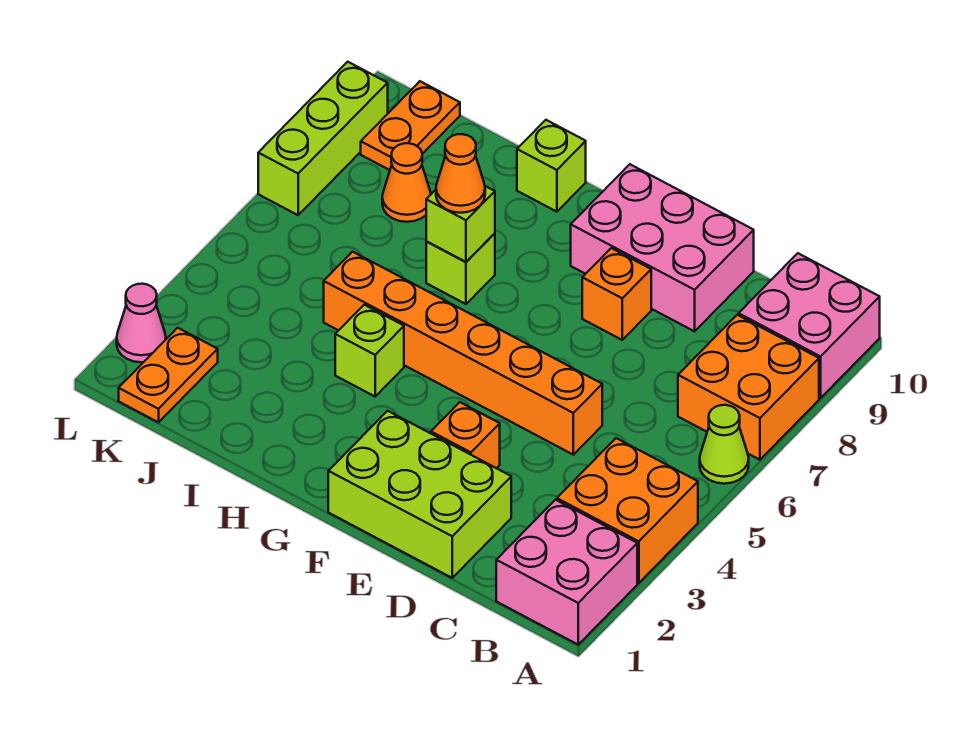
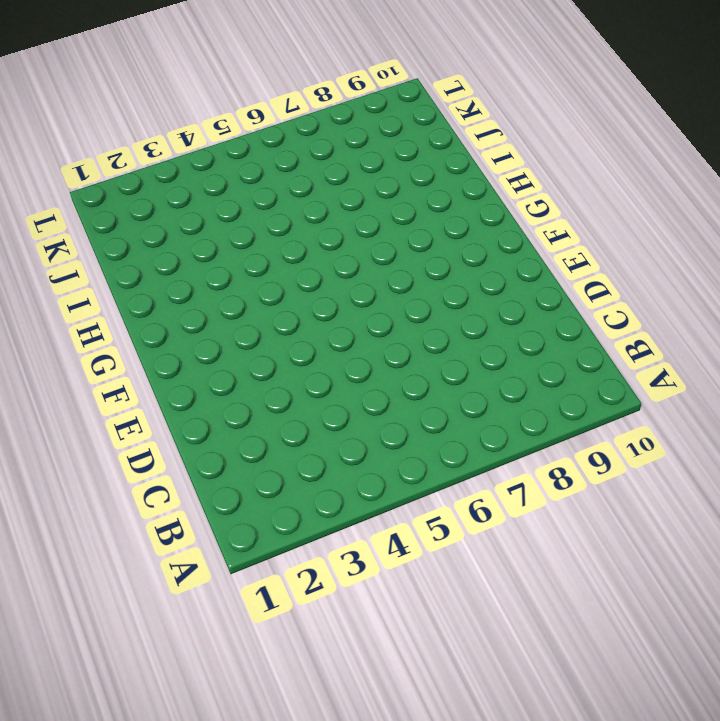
none -> pink brick A1:B2 level 1
none -> orange brick A3:B4 level 1
none -> lime cone A6 level 1

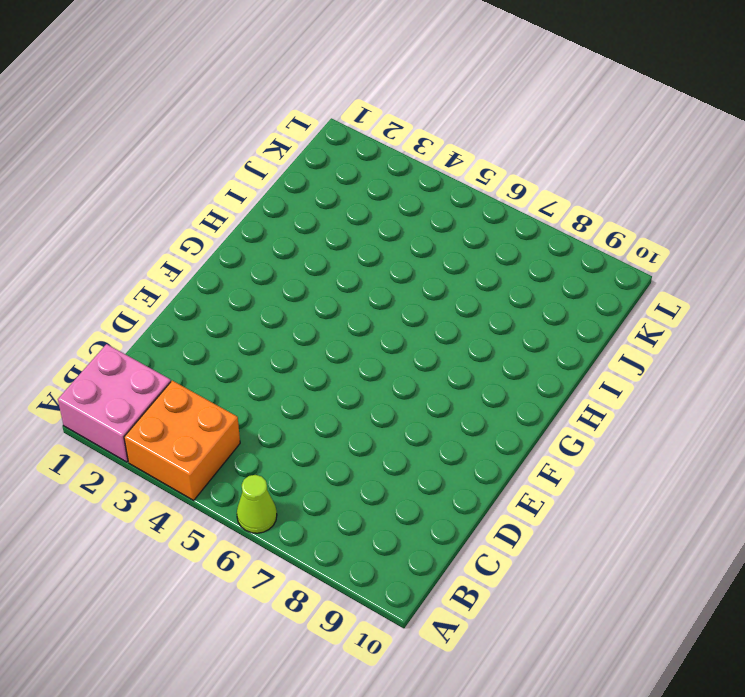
none -> orange brick A7:B8 level 1
none -> pink brick A9:B10 level 1
none -> lime brick D1:F2 level 1

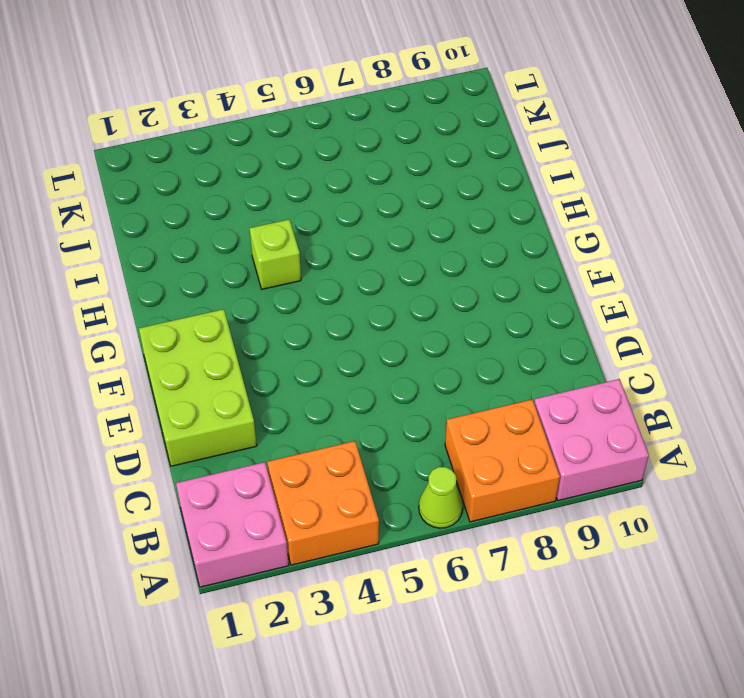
none -> orange brick D5:I5 level 1
none -> pink brick D9:F10 level 1
none -> orange brick E3 level 1

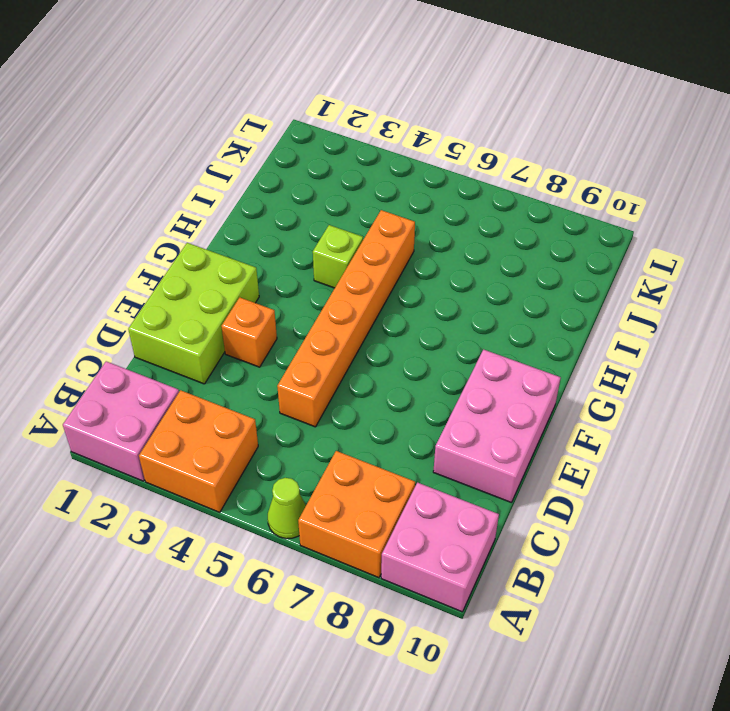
none -> orange brick E8 level 1
none -> lime brick H7 level 1
none -> lime brick H10 level 1

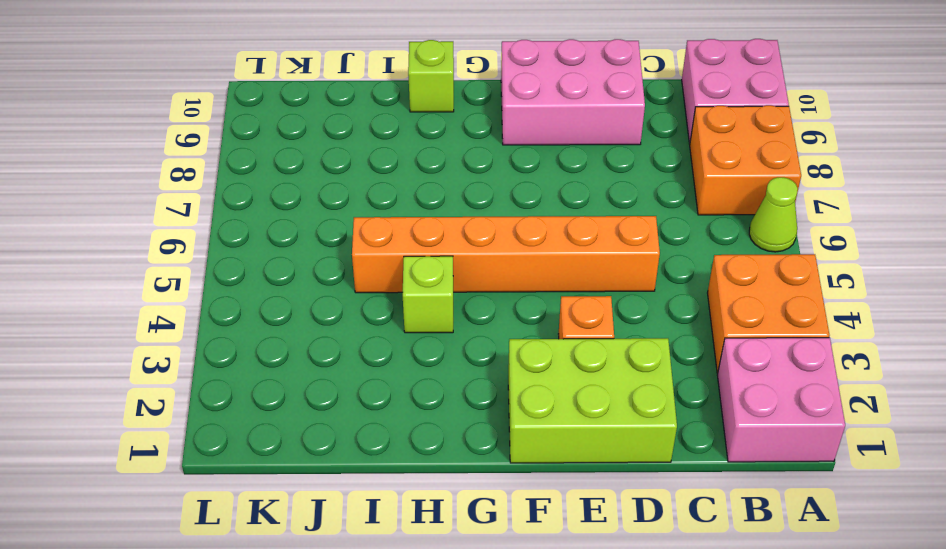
none -> orange brick E8 level 1
none -> lime brick H7 level 1
none -> orange cone J8 level 1

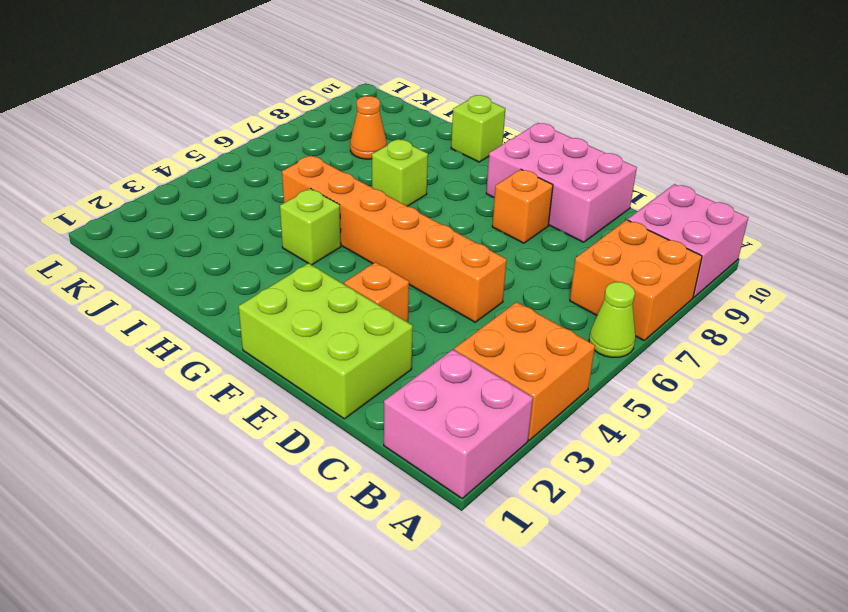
none -> orange plate K1:K2 level 1
none -> orange plate K9:K10 level 1
none -> pink cone L2 level 1

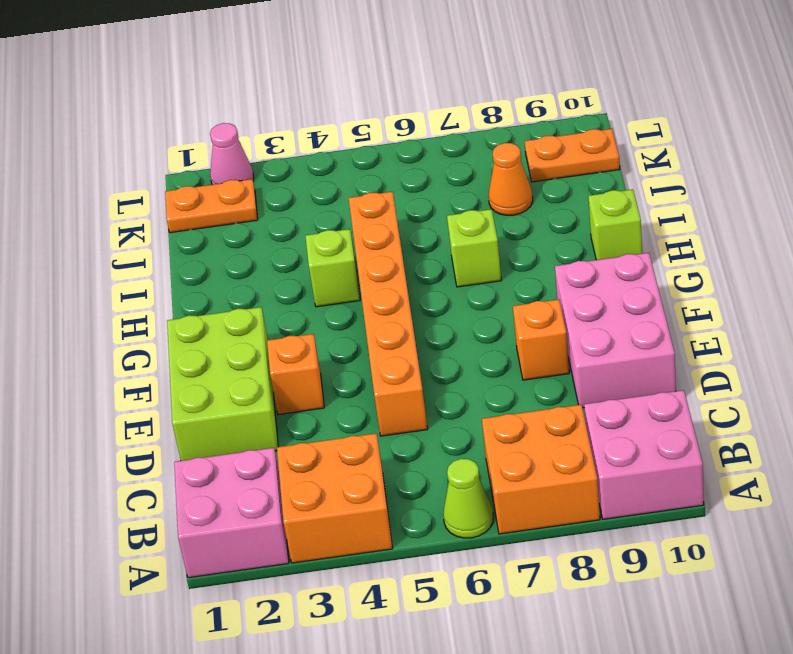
none -> lime brick L7:L9 level 1
none -> lime brick H7 level 2
none -> orange cone H7 level 3

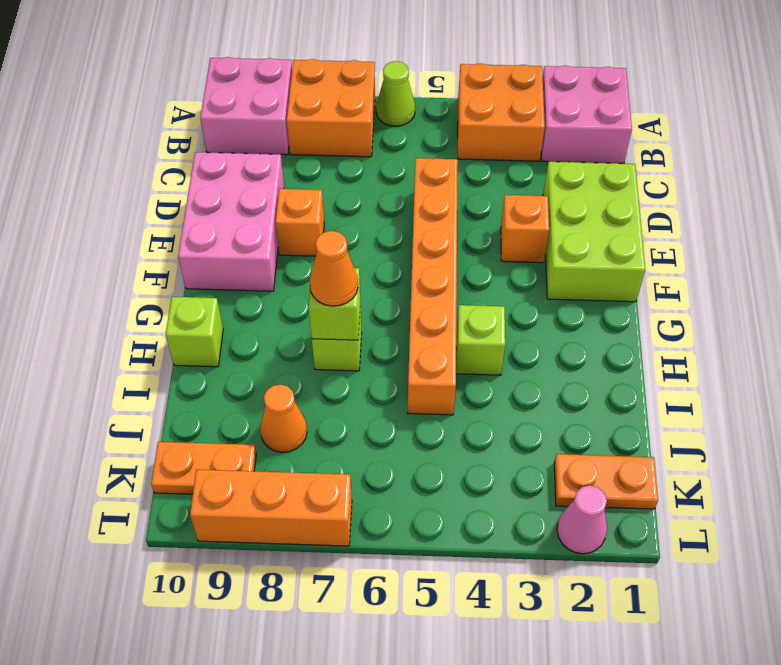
orange brick L7:L9 level 1 -> lime brick L7:L9 level 1

